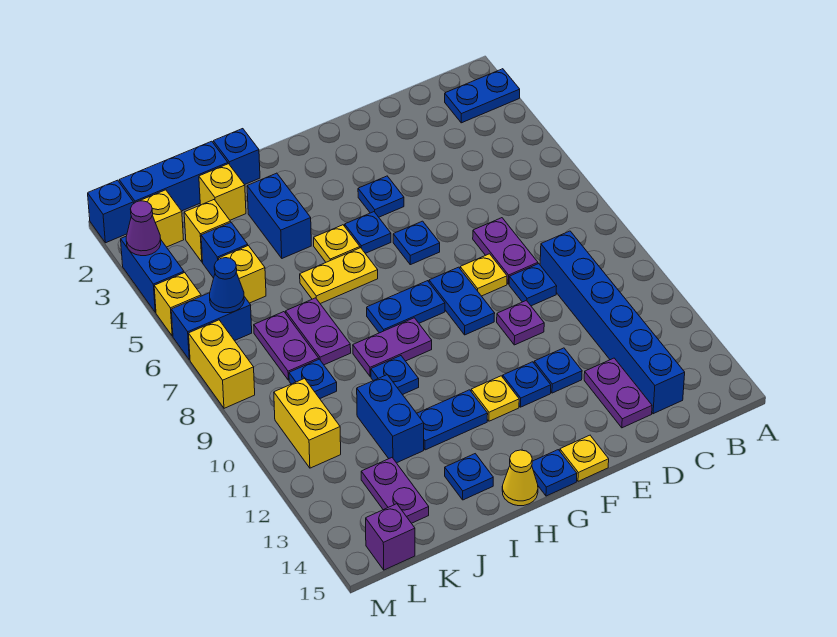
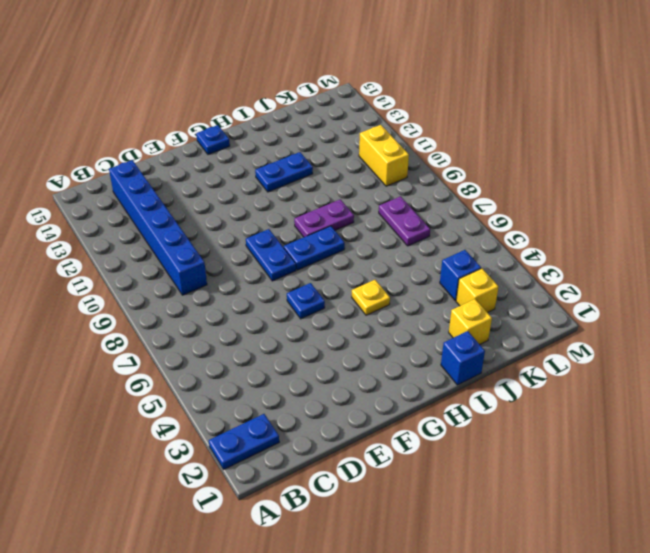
none -> purple plate D7:D8 level 1
none -> blue plate D9 level 1
none -> purple plate D13:D14 level 1
none -> yellow plate E8 level 1

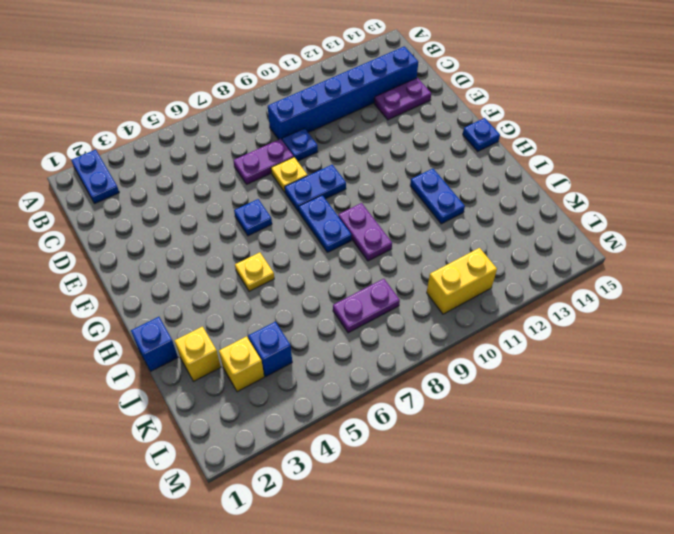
none -> purple plate E10 level 1
none -> blue plate E12 level 1
none -> blue plate F4 level 1
none -> blue plate F12 level 1

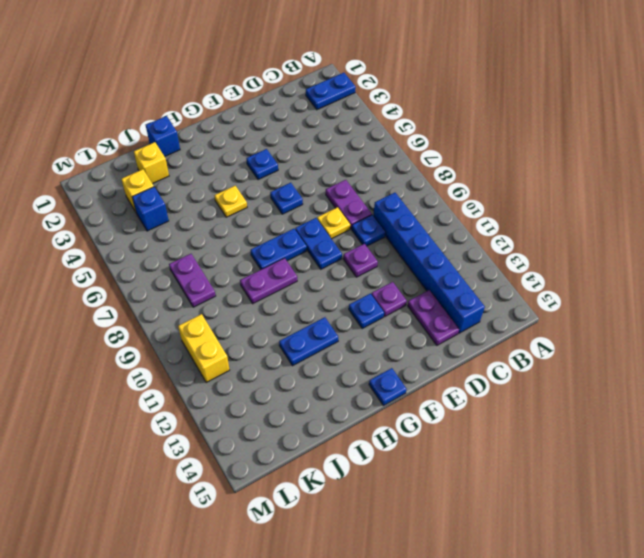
purple plate E12 level 1 -> blue plate E12 level 1
none -> yellow plate F15 level 1
none -> blue plate G5 level 1
none -> yellow plate G12 level 1
none -> yellow plate H6:I6 level 1

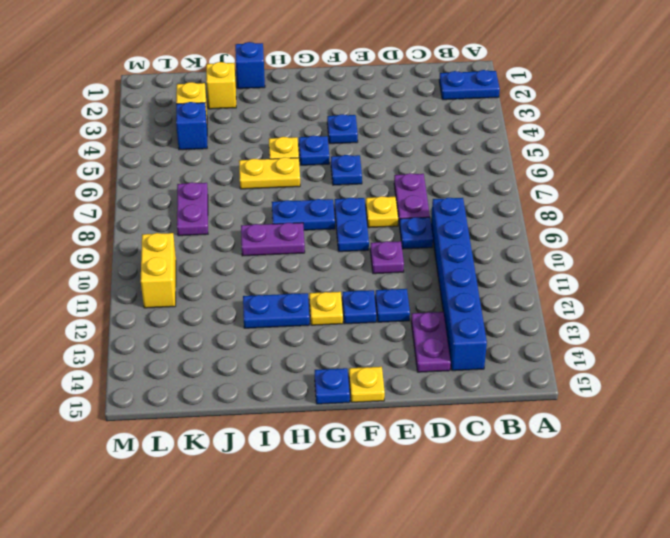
none -> yellow cone H15 level 1
none -> blue brick I3:I4 level 1
none -> blue plate I10 level 1
none -> blue plate I14 level 1

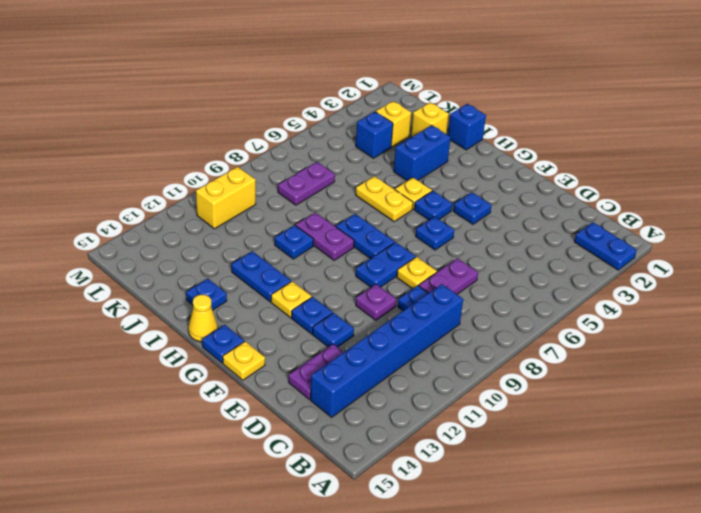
none -> blue brick J1:L1 level 1
none -> purple plate J7:J8 level 1
none -> blue brick J11:J12 level 1
none -> yellow brick K5 level 1

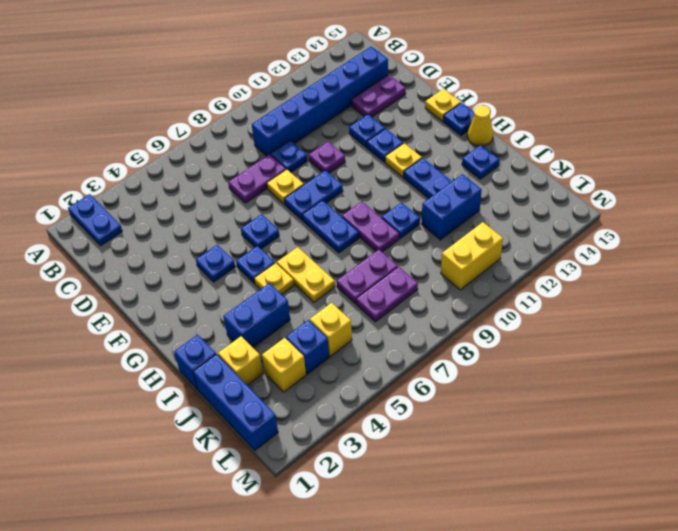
none -> blue plate K9 level 1
none -> purple plate K13:K14 level 1
none -> yellow brick L2 level 1
none -> blue brick L6:M6 level 1

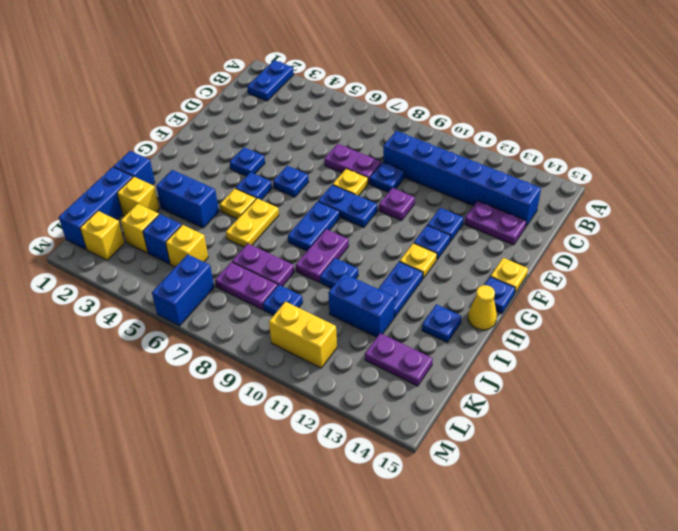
none -> purple brick L15 level 1
none -> blue brick M1 level 1
none -> blue brick M3:M4 level 1
none -> yellow brick M5 level 1

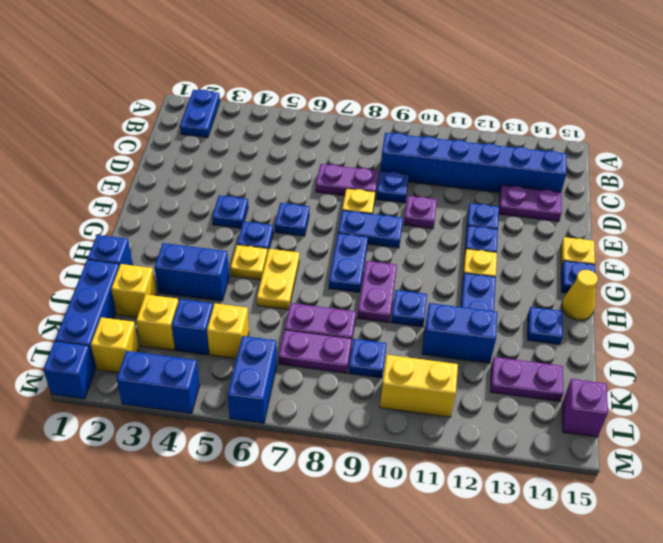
none -> yellow brick M5 level 1
none -> yellow brick M7:M8 level 1
none -> blue cone L6 level 2
none -> purple cone M3 level 2

